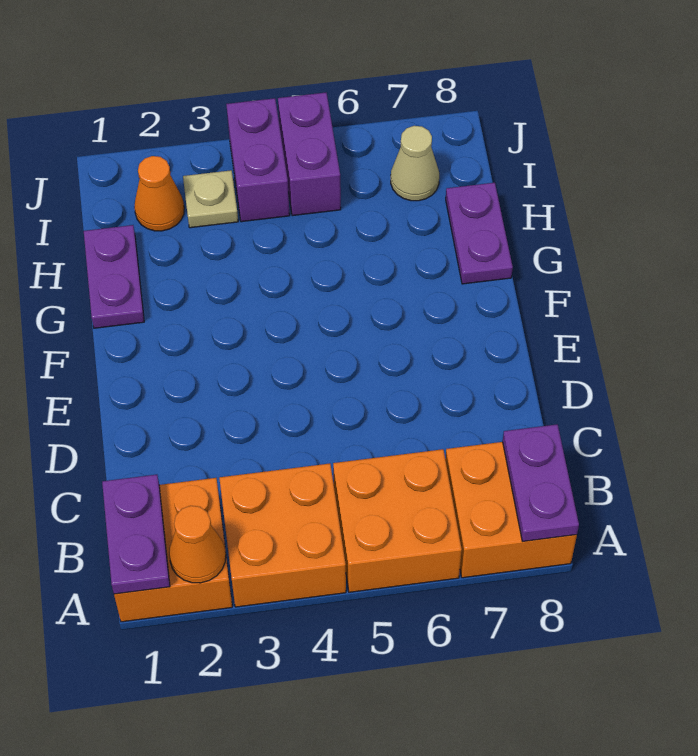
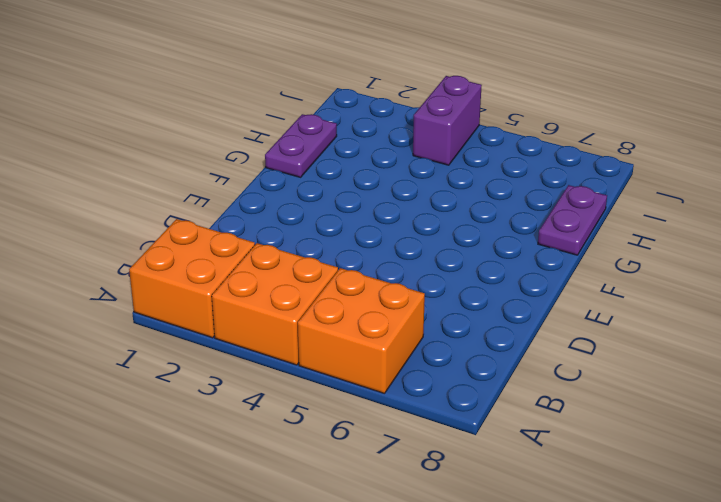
none -> orange brick A7:B8 level 1
none -> orange cone I2 level 1
none -> tan plate I3 level 1

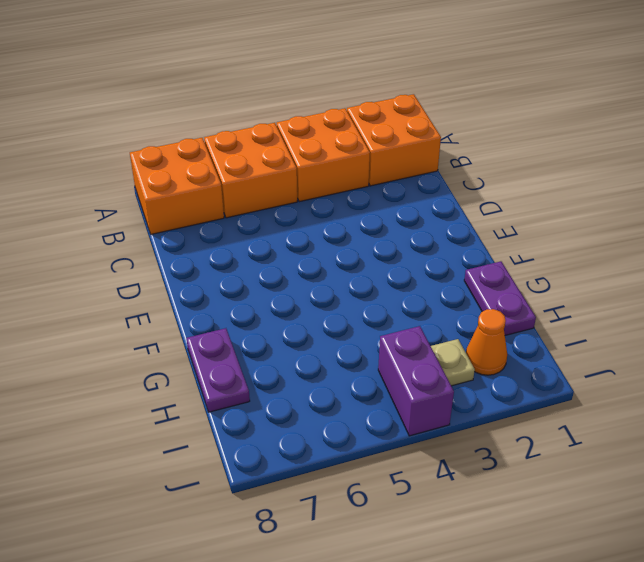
none -> purple brick I5:J5 level 1
none -> tan cone I7 level 1
none -> purple plate A1:B1 level 2

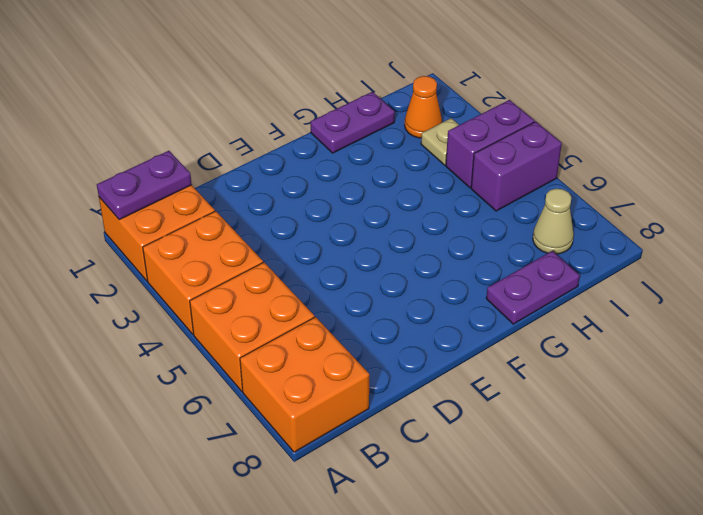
none -> orange cone A2 level 2
none -> purple plate A8:B8 level 2

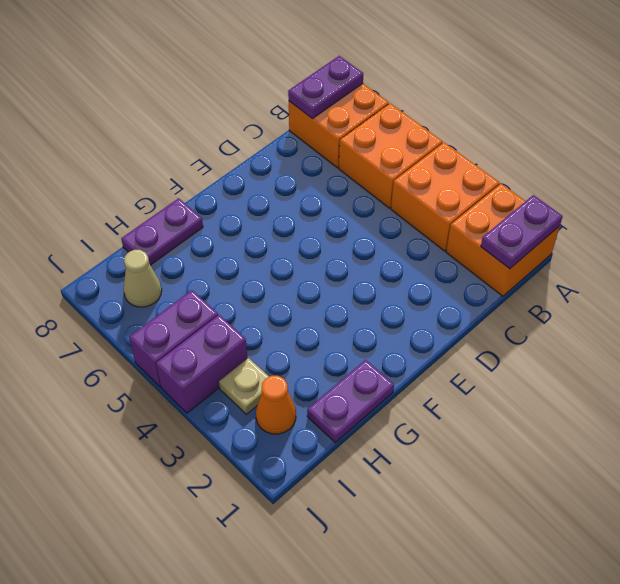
none -> orange cone A2 level 2

